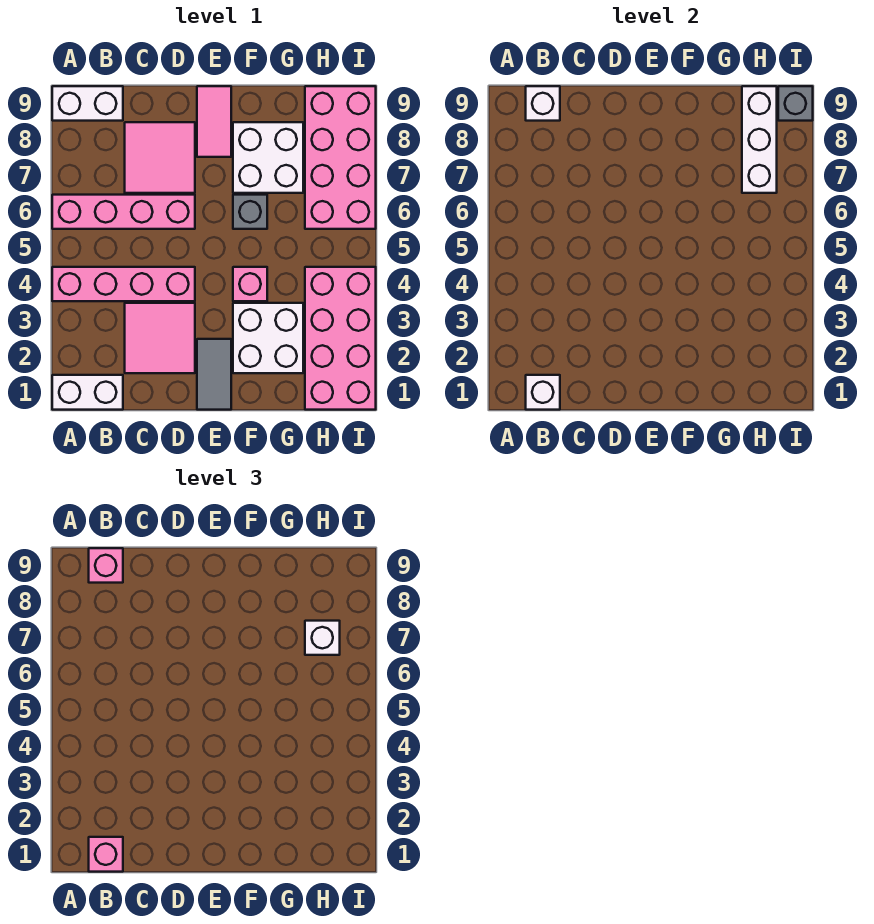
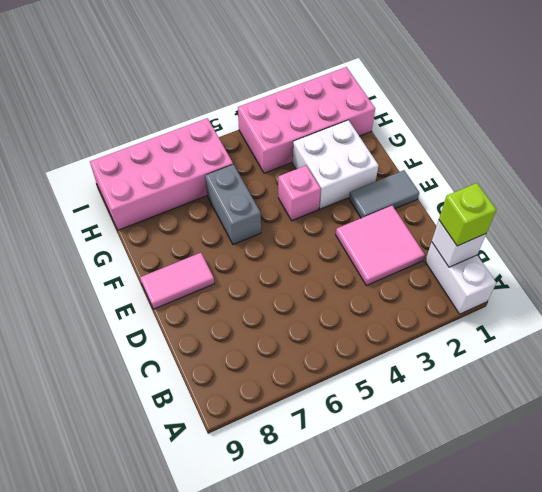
lime brick B1 level 3 -> pink brick B1 level 3
grey brick F6:G6 level 1 -> grey brick F6 level 1
none -> pink brick A4:D4 level 1
none -> pink brick A6:D6 level 1
none -> white brick A9:B9 level 1

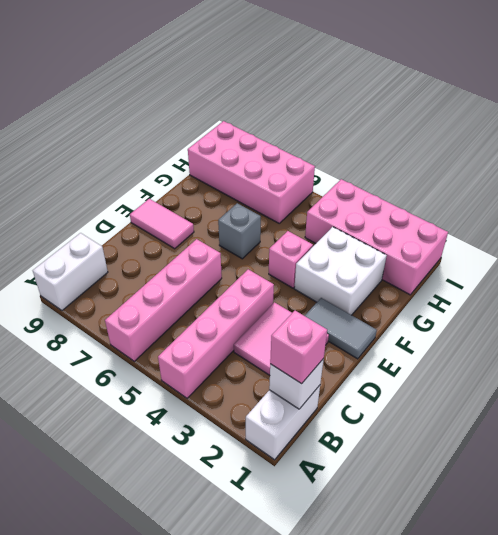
none -> pink tile C7:D8 level 1
none -> white brick F7:G8 level 1
none -> white brick B9 level 2

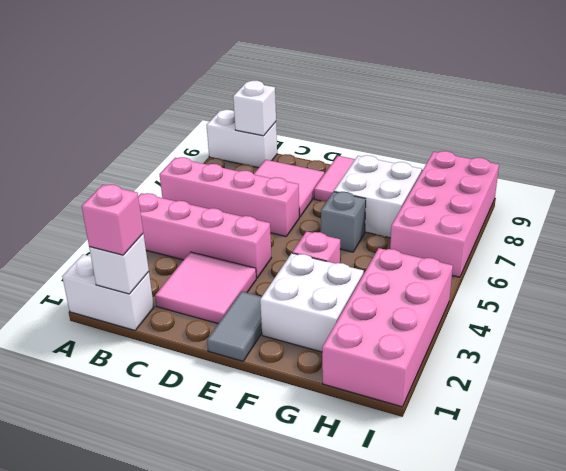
none -> white brick H7:H9 level 2
none -> grey brick I9 level 2
none -> pink brick B9 level 3

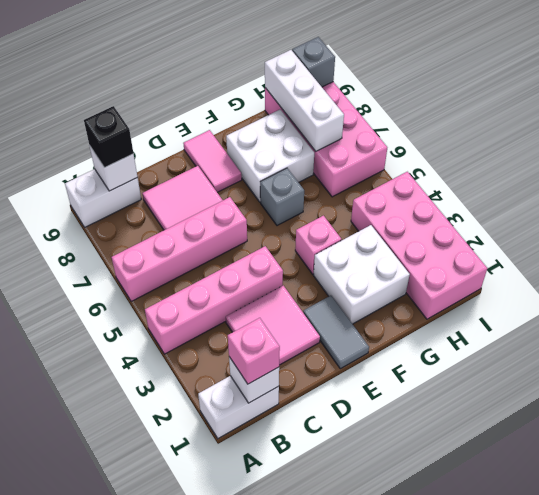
black brick B9 level 3 -> pink brick B9 level 3
none -> white brick H7 level 3

